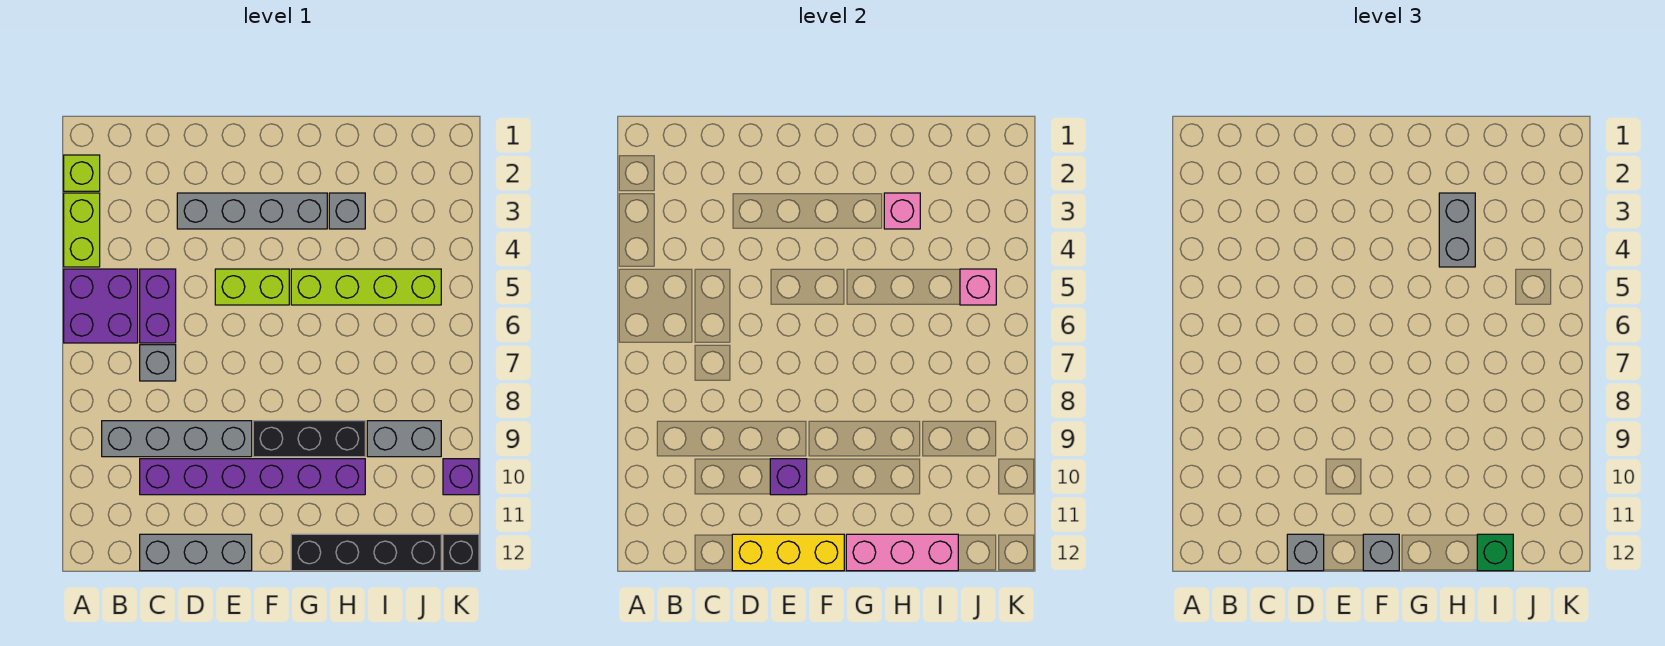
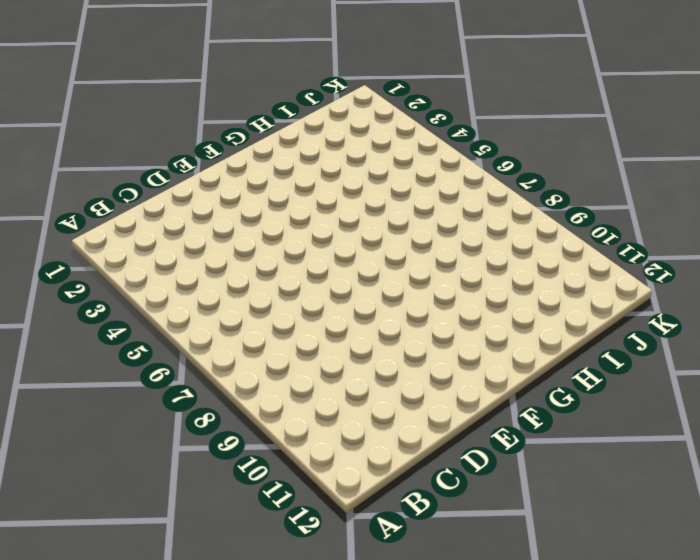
none -> lime brick A2 level 1
none -> lime brick A3:A4 level 1
none -> purple brick A5:B6 level 1

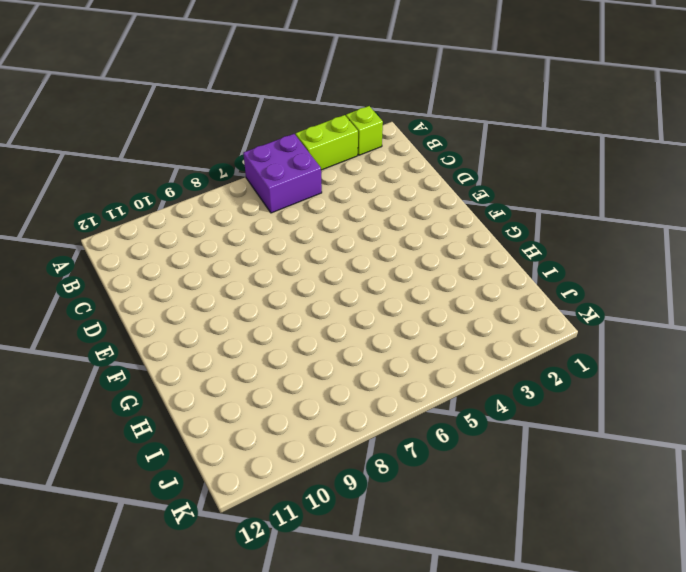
none -> grey brick B9:E9 level 1
none -> purple brick C5:C6 level 1
none -> grey brick C7 level 1

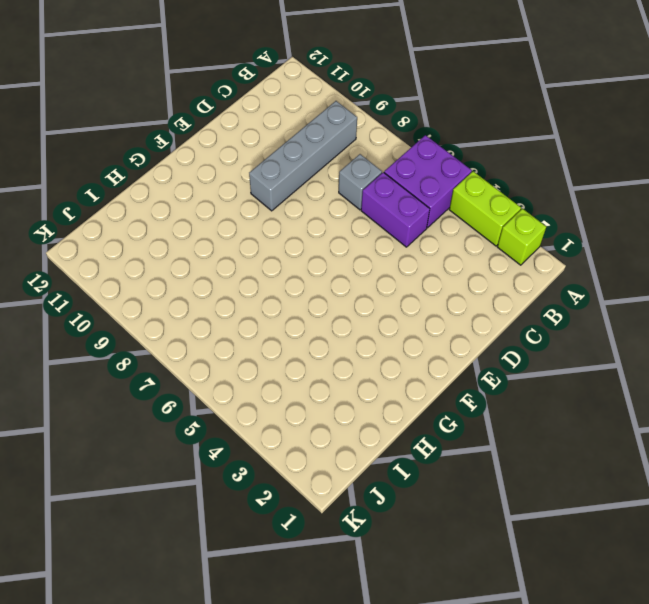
none -> purple brick C10:H10 level 1
none -> grey brick C12:E12 level 1
none -> grey brick D3:G3 level 1

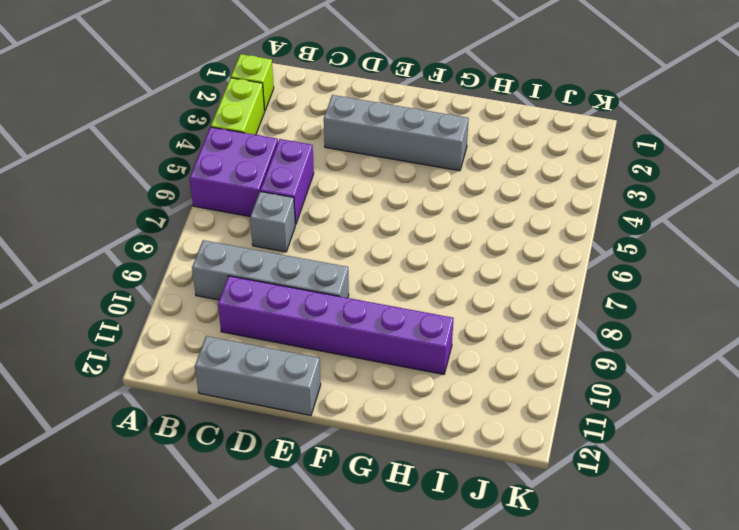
none -> lime brick E5:F5 level 1
none -> black brick F9:H9 level 1
none -> lime brick G5:J5 level 1

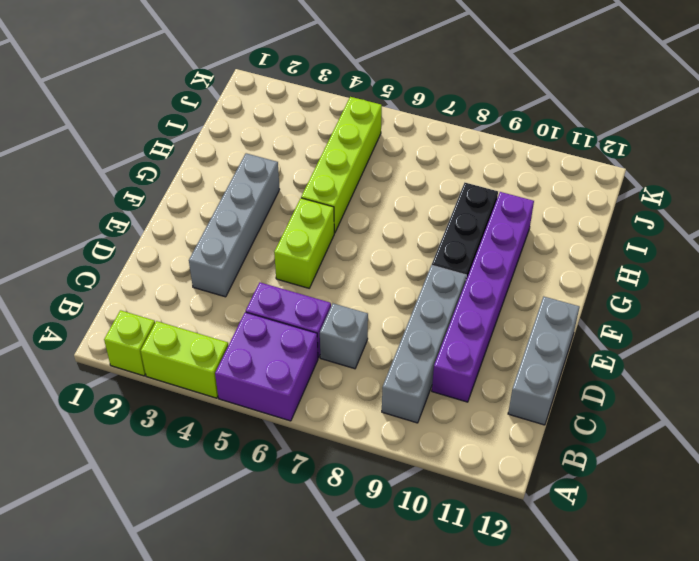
none -> black brick G12:J12 level 1
none -> grey brick H3 level 1
none -> grey brick I9:J9 level 1

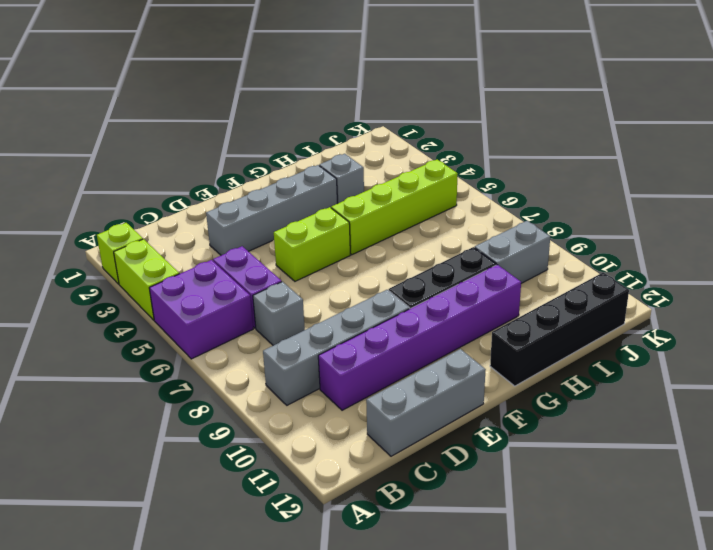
none -> purple brick K10 level 1
none -> black brick K12 level 1
none -> yellow brick D12:F12 level 2

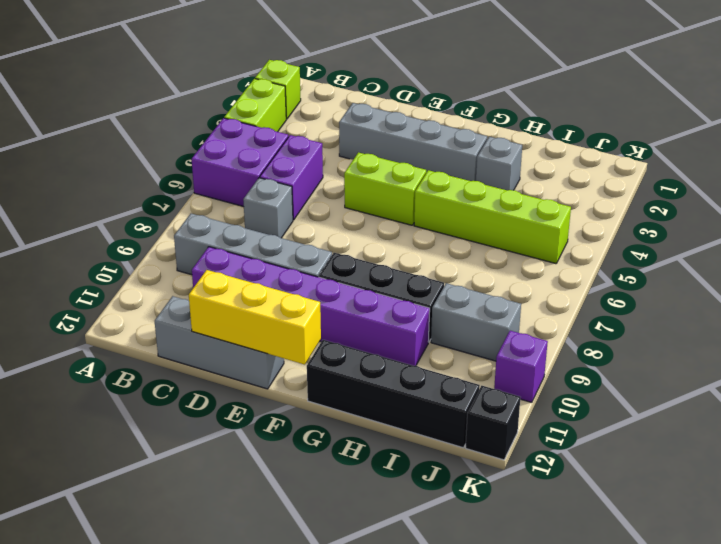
none -> purple brick E10 level 2
none -> pink brick G12:I12 level 2
none -> pink brick H3 level 2

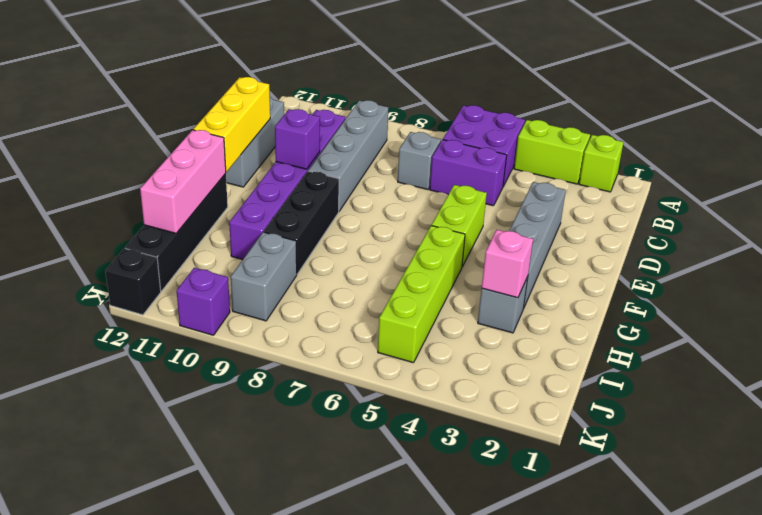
none -> pink brick J5 level 2
none -> grey brick D12 level 3
none -> grey brick F12 level 3

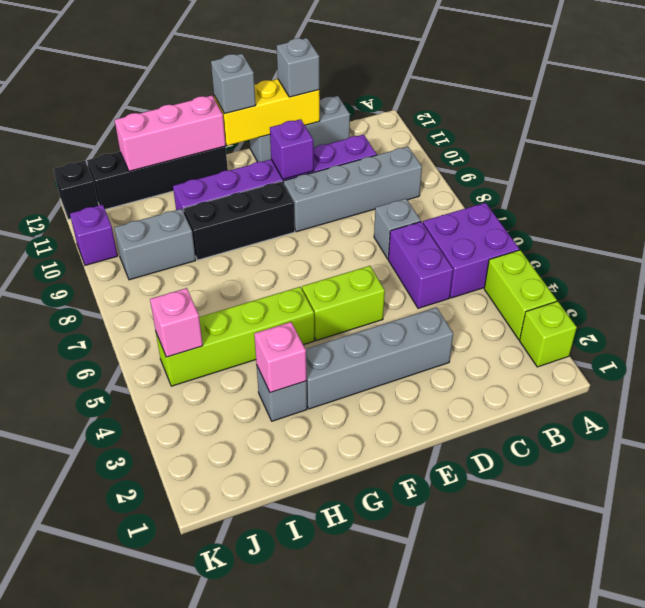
none -> grey brick H3:H4 level 3
none -> green brick I12 level 3

